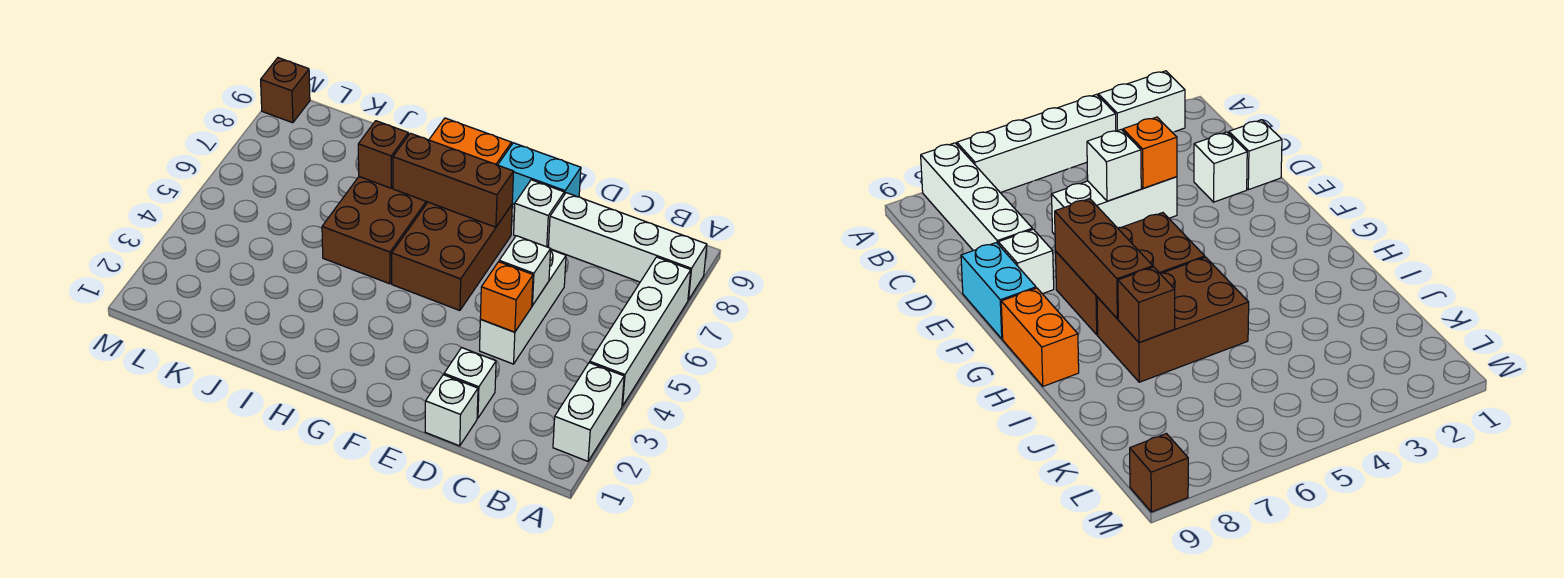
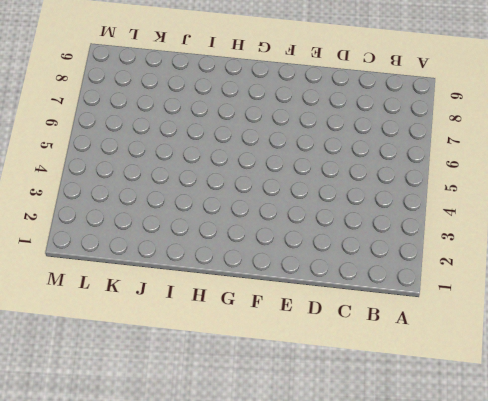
none -> white brick A2:A3 level 1
none -> white brick A4:A7 level 1
none -> white brick A8:D8 level 1

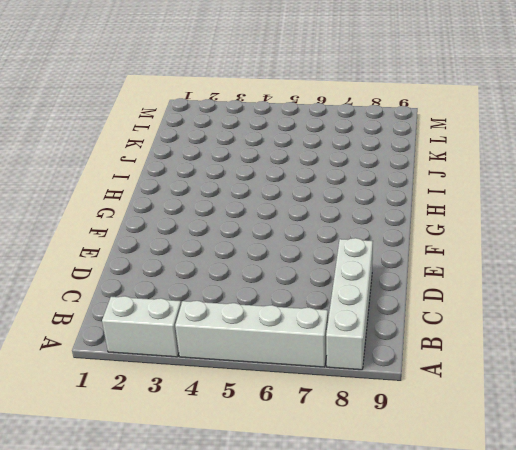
none -> white brick D1 level 1
none -> white brick D2 level 1
none -> white brick D4:D6 level 1

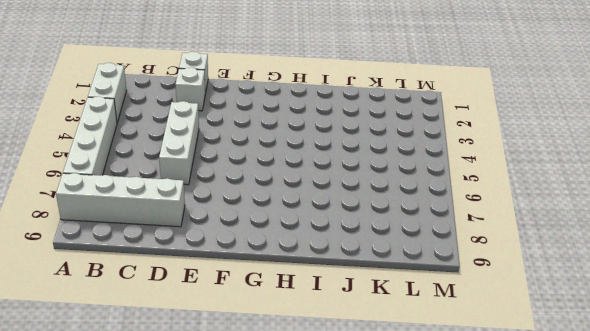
none -> white brick E8 level 1
none -> cyan brick E9:F9 level 1
none -> brown brick F5:G7 level 1

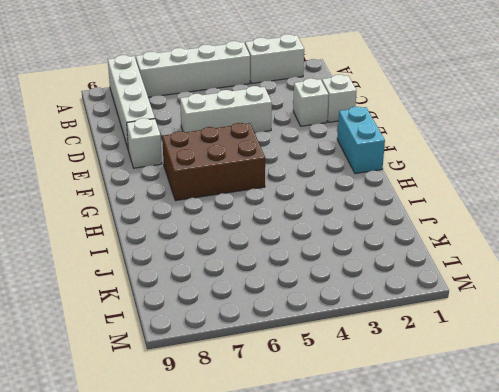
cyan brick F1:G1 level 1 -> cyan brick E9:F9 level 1
none -> orange brick G9:H9 level 1
none -> brown brick H5:I7 level 1
none -> brown brick M9 level 1

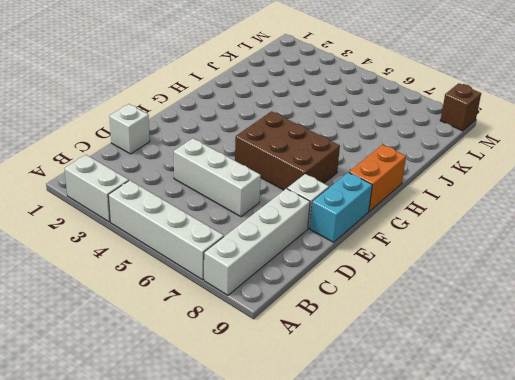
none -> white brick D2 level 1
none -> brown brick H5:I7 level 1
none -> orange brick D4 level 2

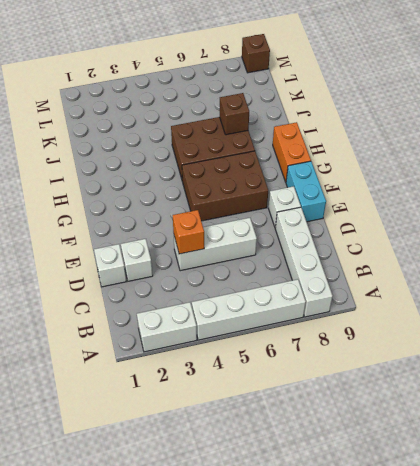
none -> white brick D5 level 2
none -> brown brick F7:H7 level 2

